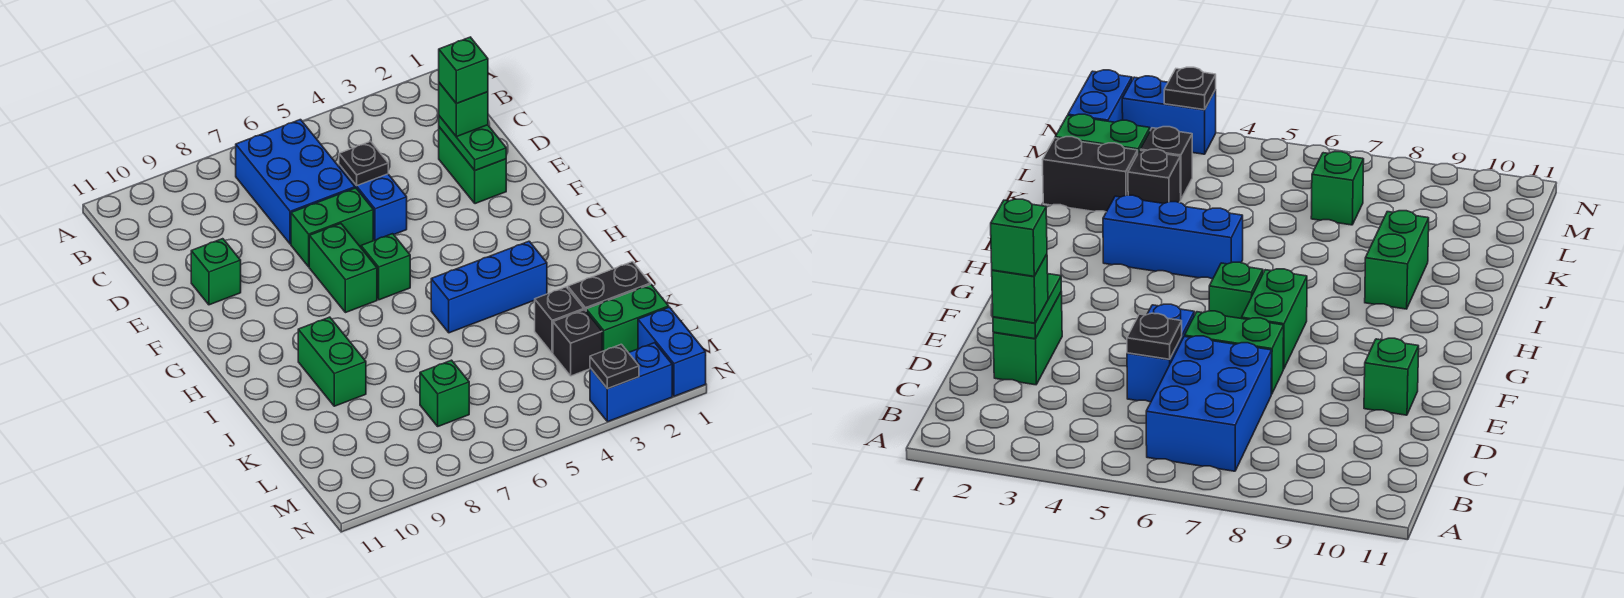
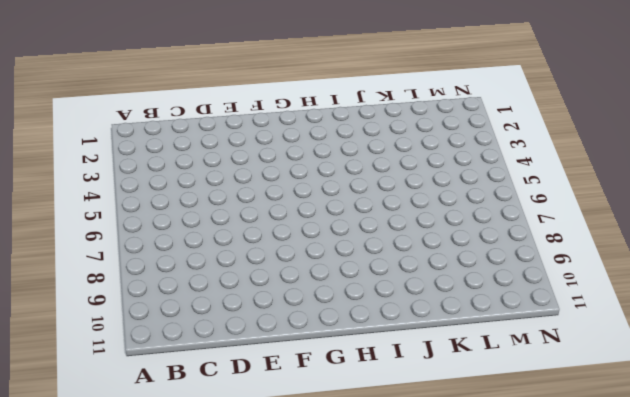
none -> blue brick B6:D7 level 1
none -> green brick D2:E2 level 1
none -> blue brick D5:E5 level 1

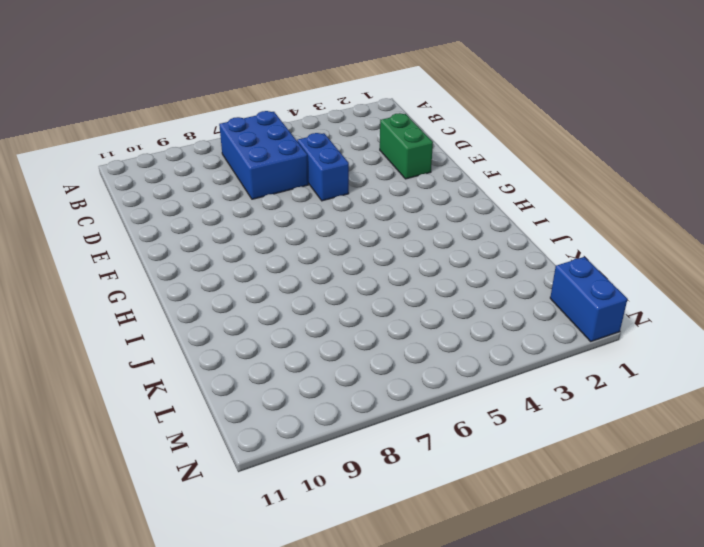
none -> green brick E6:E7 level 1
none -> green brick E10 level 1
none -> green brick F7:G7 level 1

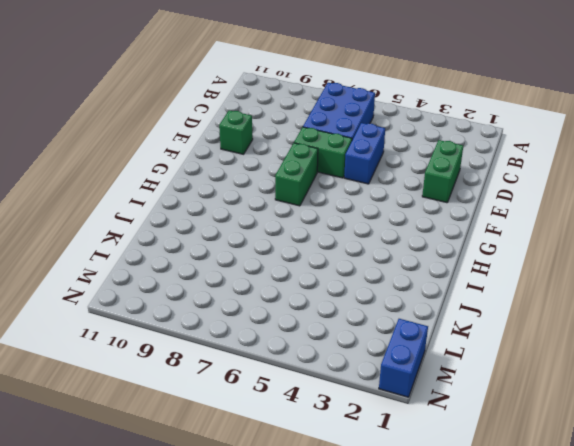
none -> green brick G6 level 1
none -> blue brick I3:I5 level 1
none -> green brick I9:J9 level 1

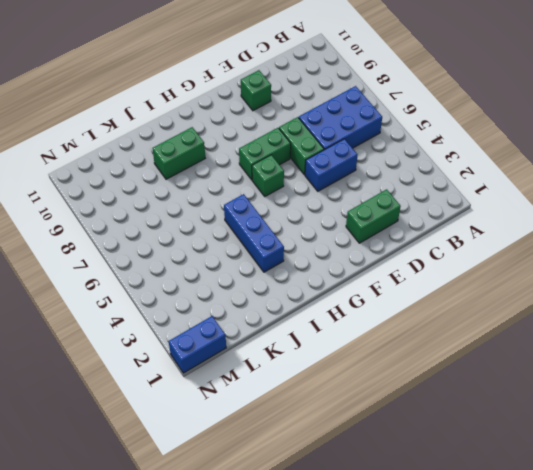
none -> black brick K1:K2 level 1
none -> black brick K3 level 1
none -> green brick L1:L2 level 1

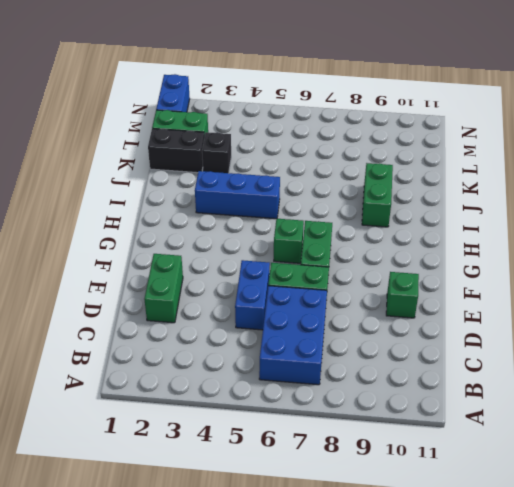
none -> black brick L3 level 1
none -> green brick L7 level 1
none -> blue brick N2:N3 level 1

